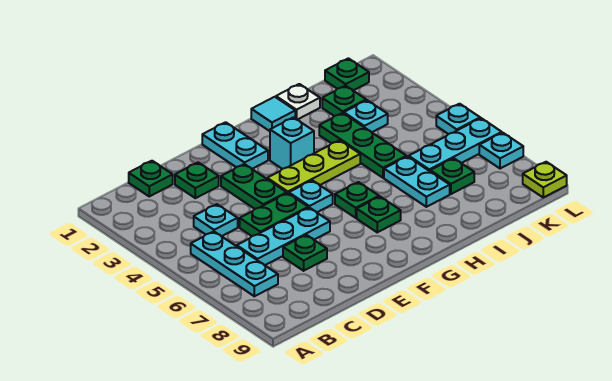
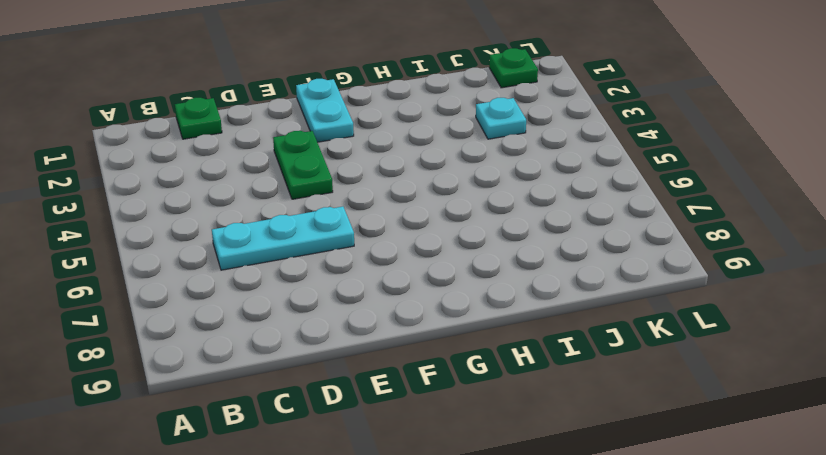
none -> cyan plate B5:B7 level 1
none -> cyan plate C4 level 1
none -> green plate D2 level 1

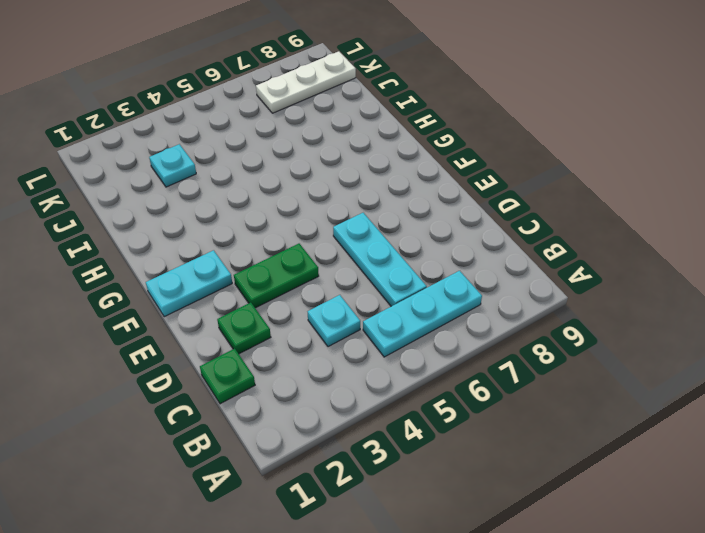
white plate K7:K9 level 1 -> none
none -> green plate D5:E5 level 1
none -> green plate D7 level 1
none -> lime plate F4:H4 level 1

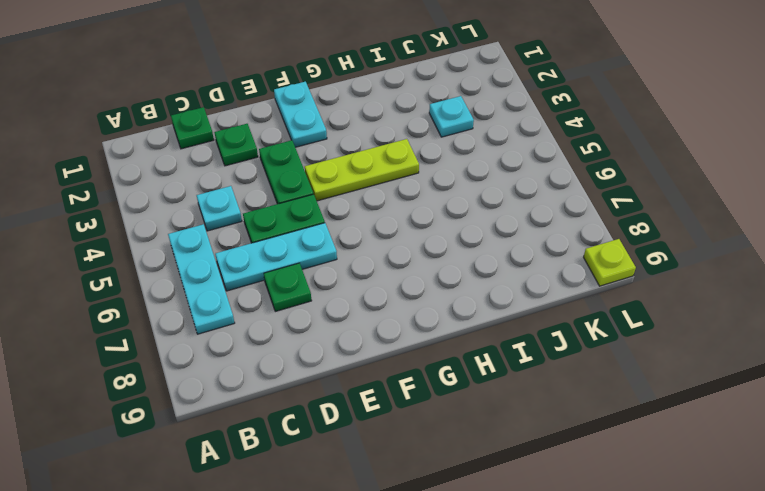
none -> cyan plate F5 level 1
none -> cyan brick G3 level 1
none -> green plate G6 level 1

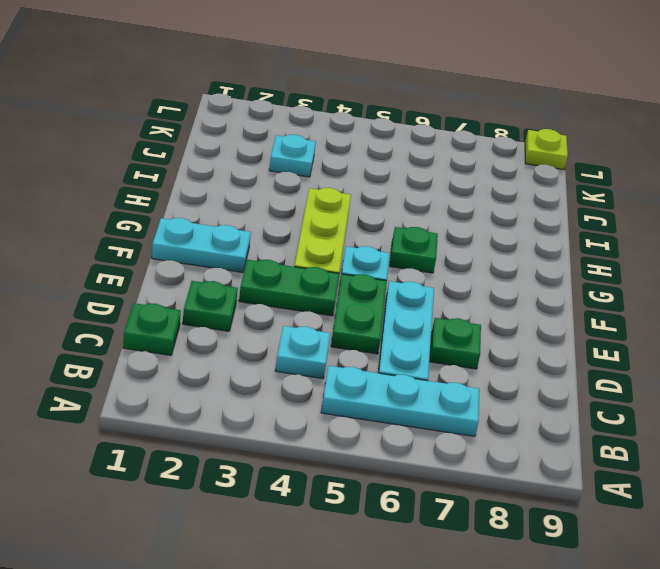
none -> cyan brick G3 level 1
none -> green plate G7 level 1
none -> cyan tile H1 level 1

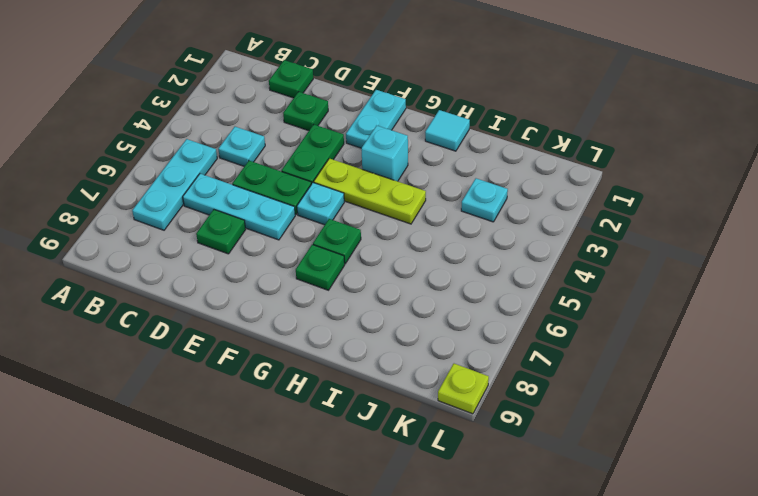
none -> white plate I1 level 1
none -> green plate I3:I5 level 1
none -> cyan plate I6:I7 level 1

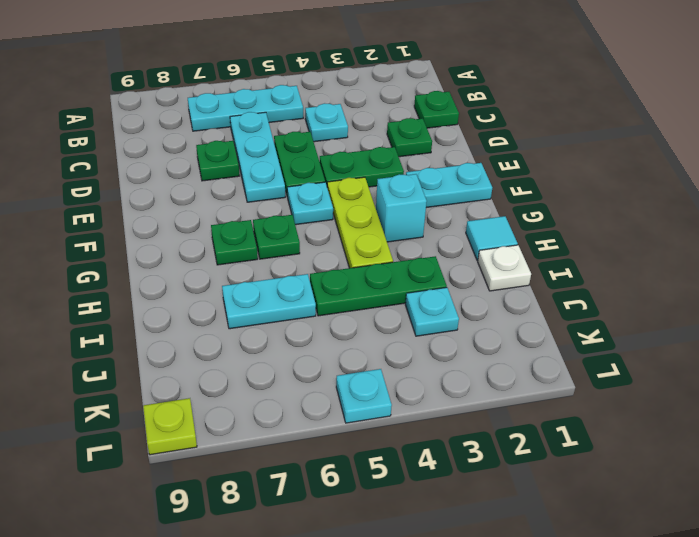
none -> green plate J2 level 1
none -> cyan plate J6:L6 level 1
none -> green plate J7 level 1

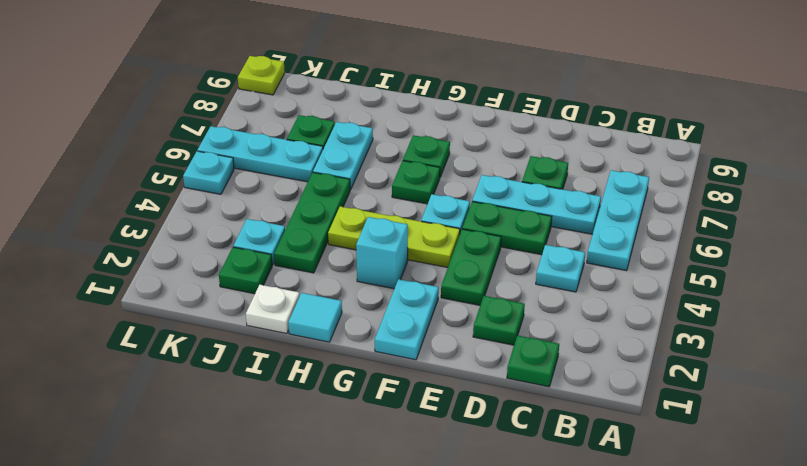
none -> green plate K1 level 1
none -> cyan plate L7 level 1

